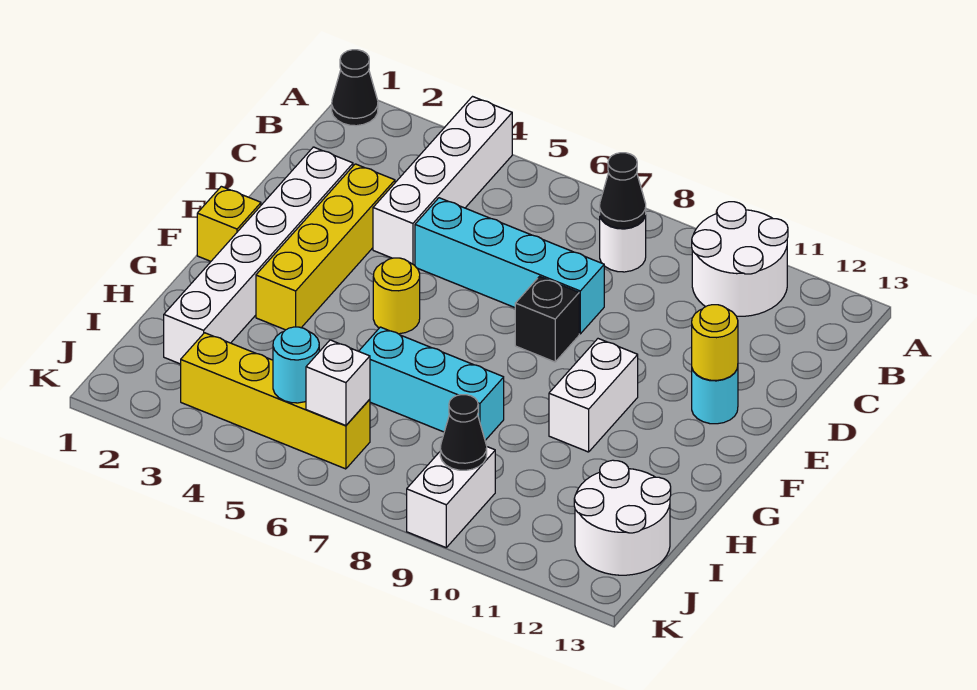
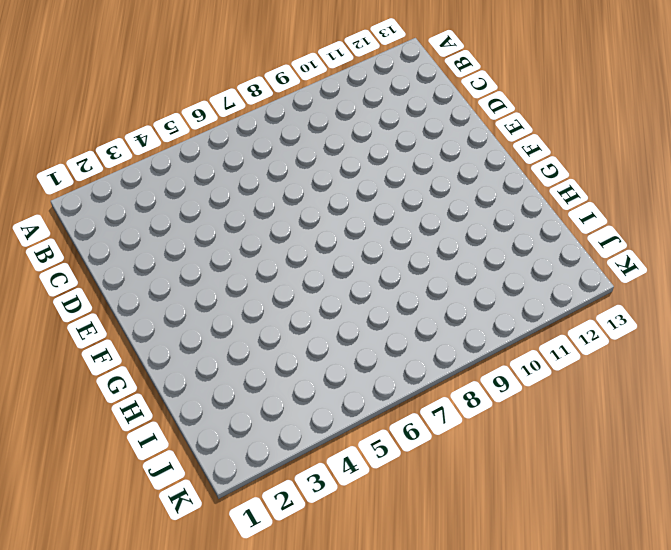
none -> black cone A1 level 1
none -> white brick A4:D4 level 1
none -> white round brick A10:B11 level 1

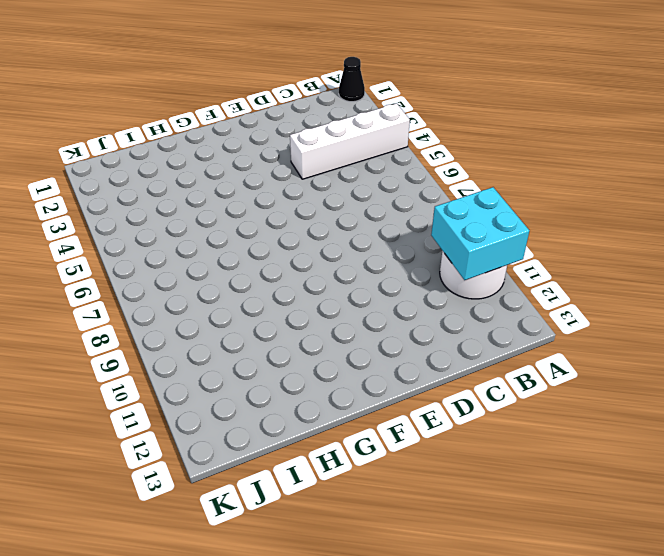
cyan brick A10:B11 level 2 -> none
none -> white round brick B8 level 1
none -> white brick D2:I2 level 1
none -> yellow brick D3:G3 level 1

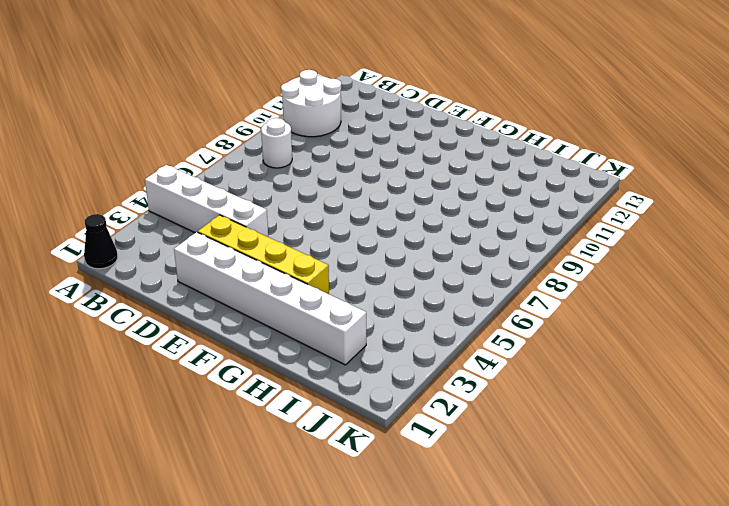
none -> cyan brick D5:D8 level 1
none -> black brick E8 level 1
none -> cyan round brick E12 level 1

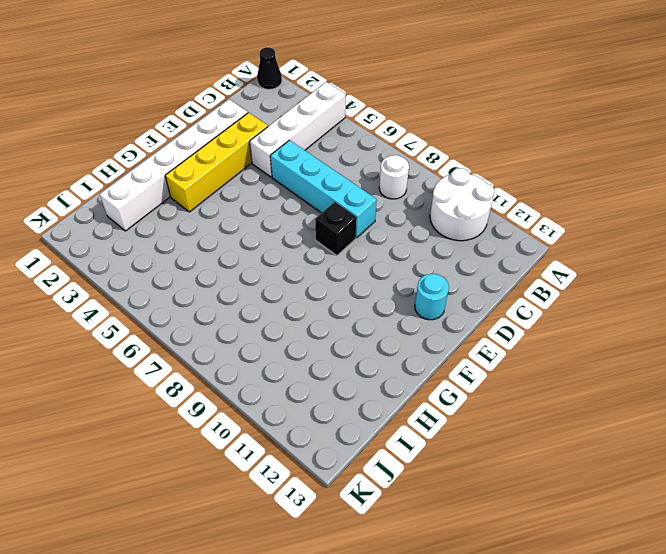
none -> yellow brick F1 level 1
none -> yellow round brick F5 level 1
none -> white brick F10:G10 level 1

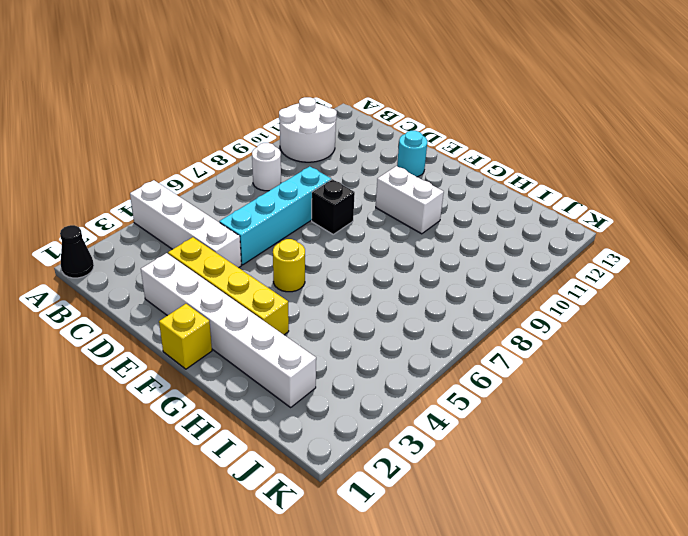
none -> cyan brick H6:H8 level 1
none -> white round brick I12:J13 level 1
none -> yellow brick J3:J6 level 1

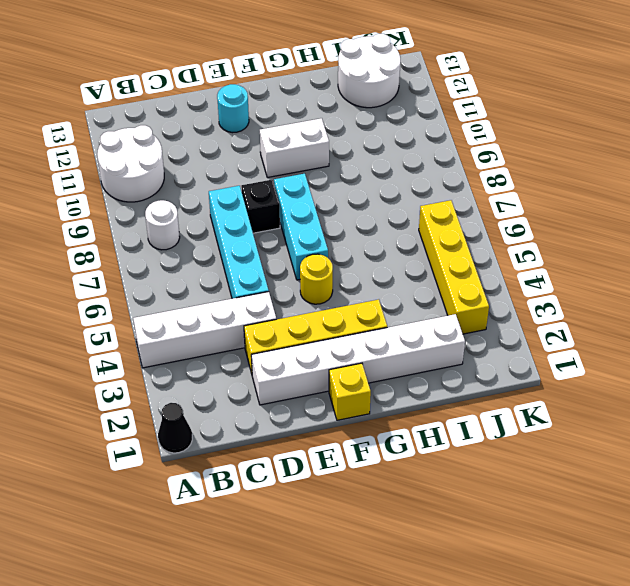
cyan brick F6:F8 level 1 -> cyan brick H6:H8 level 1
none -> white brick J9:K9 level 1
none -> black cone B8 level 2
none -> yellow round brick E12 level 2

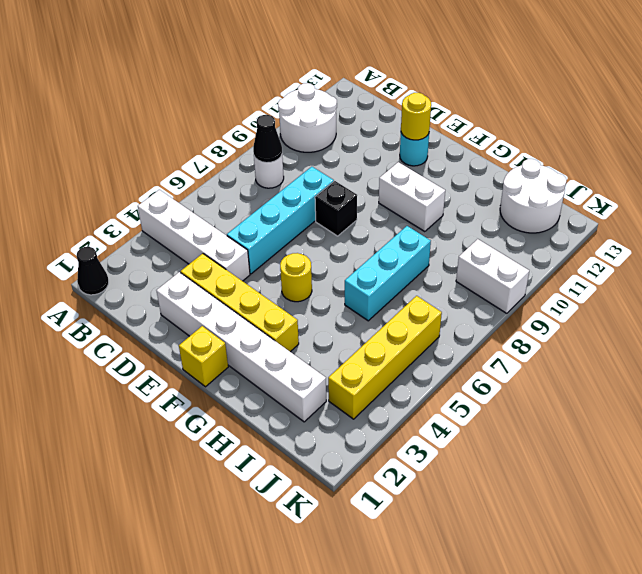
none -> cyan round brick J5 level 2
none -> white brick J6 level 2
none -> black cone J9 level 2

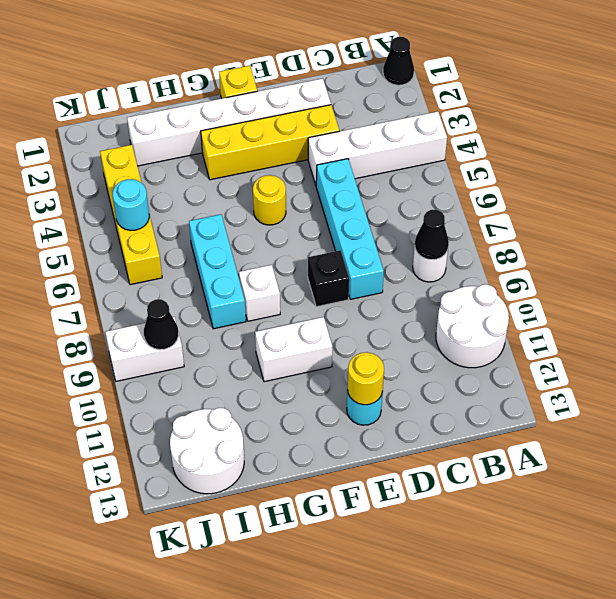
white brick G8 level 1 -> white brick J6 level 2

